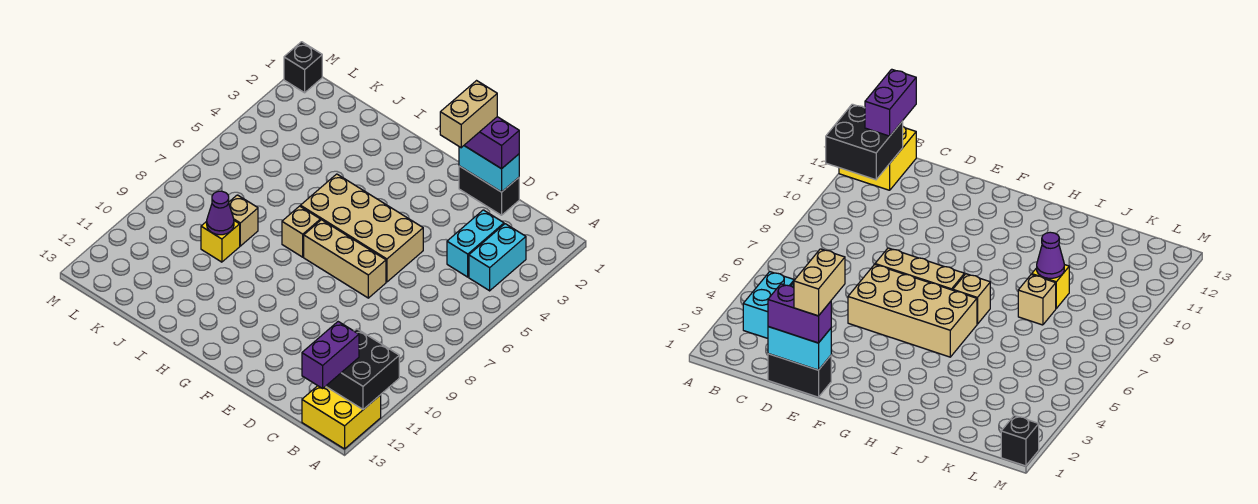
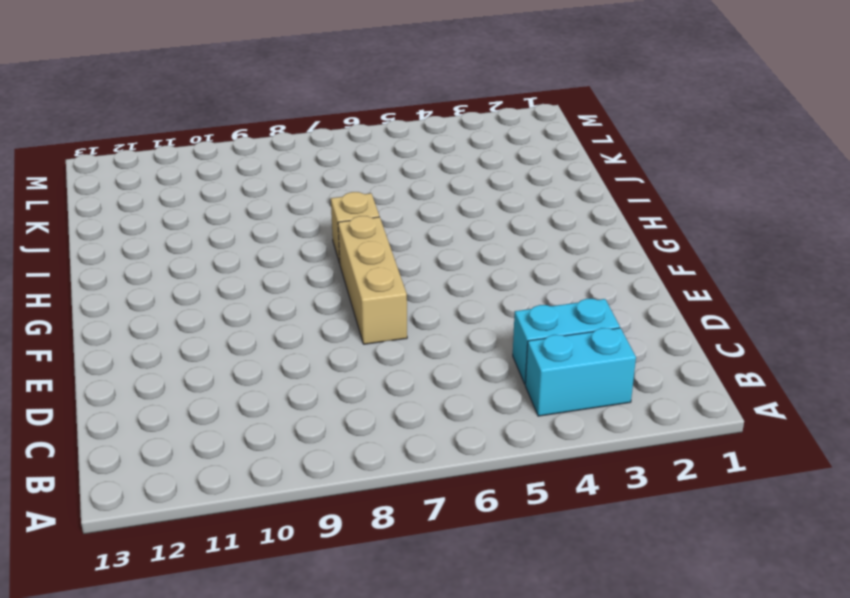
none -> yellow brick A12:B13 level 1
none -> black brick D1:E1 level 1
none -> tan brick E5:H6 level 1

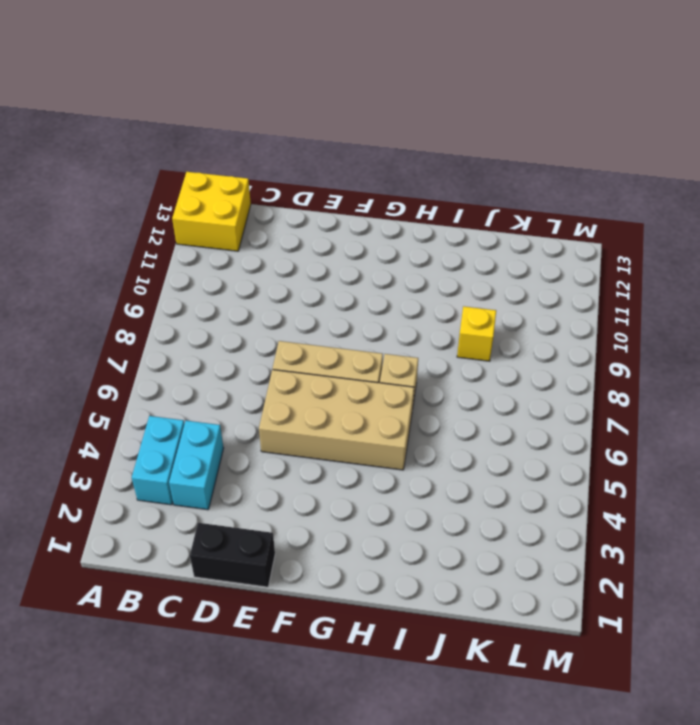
none -> tan brick J8 level 1
none -> black brick M1 level 1
none -> black brick A11:B12 level 2

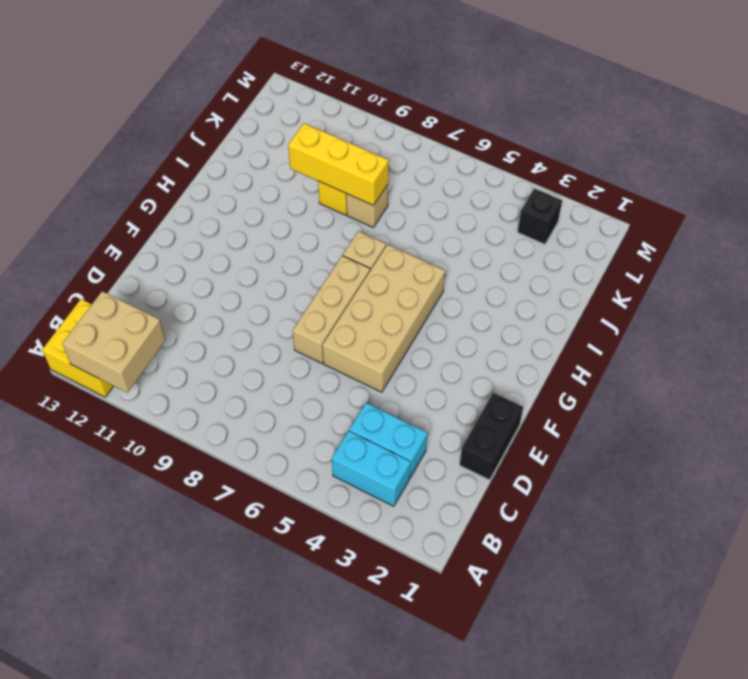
tan brick A11:B12 level 2 -> black brick A11:B12 level 2
yellow brick J8:J10 level 2 -> purple cone J9 level 2
black brick L3 level 1 -> black brick M1 level 1
none -> cyan brick D1:E1 level 2
none -> purple brick B12:B13 level 3
none -> purple brick D1:E1 level 3

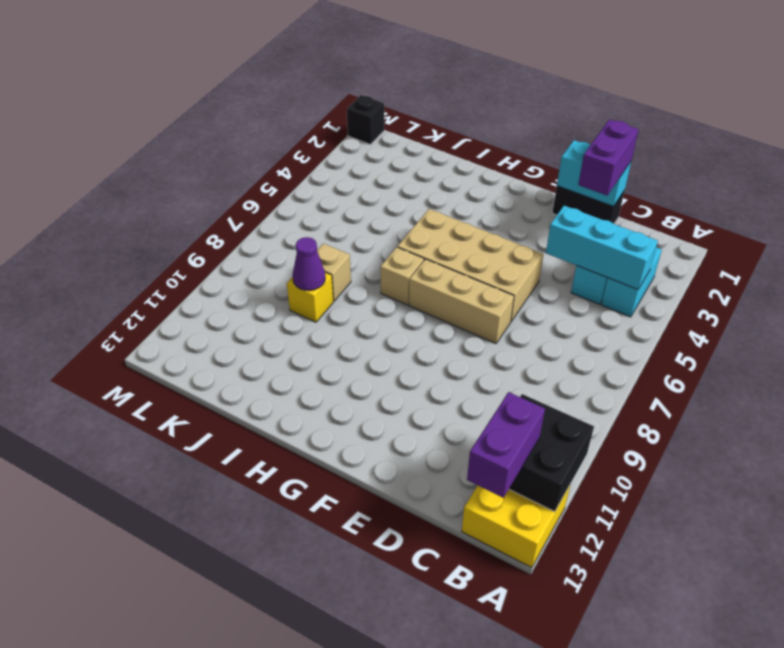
cyan brick B4:D4 level 2 -> none
purple brick D1:D2 level 3 -> purple brick D1:E1 level 3
none -> tan brick E1:E2 level 4

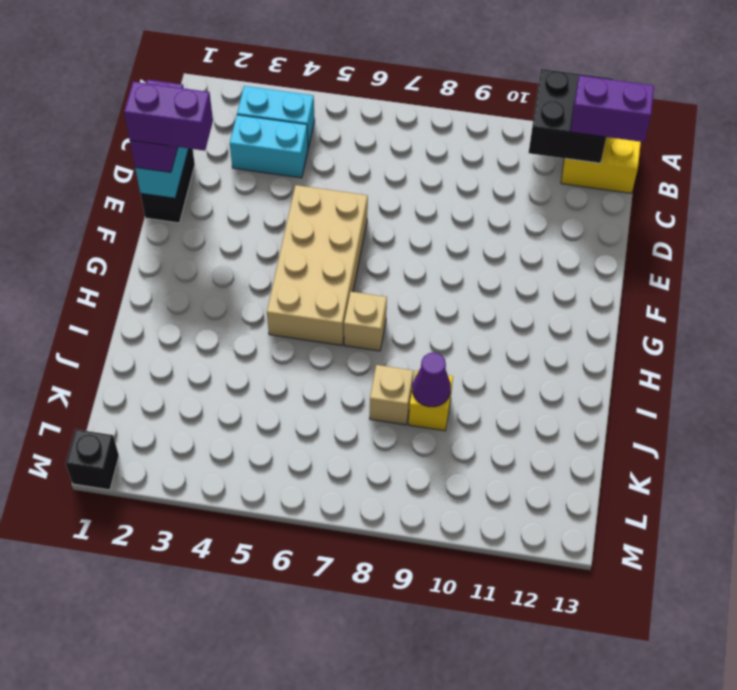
purple brick E1:E2 level 4 -> tan brick E1:E2 level 4
none -> tan brick E7:G7 level 1

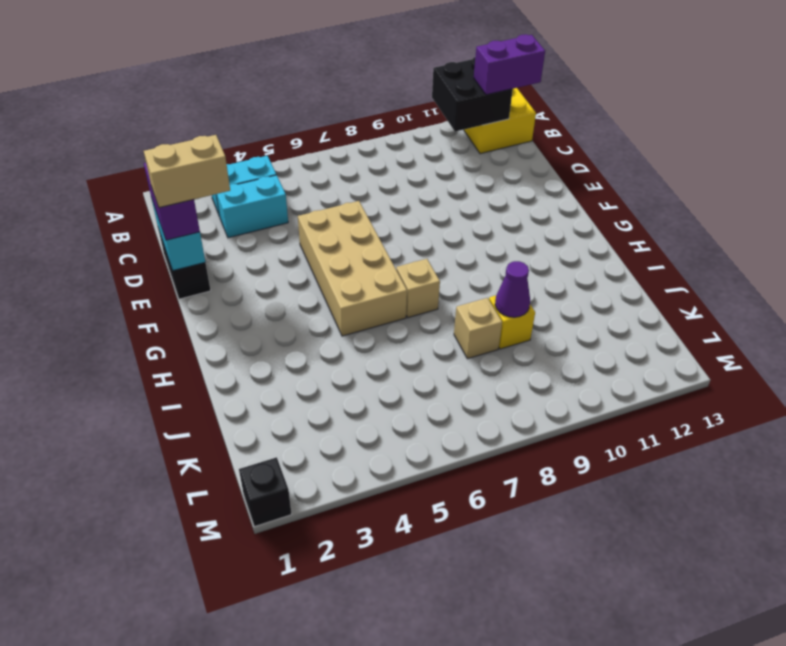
none -> tan brick E7:G7 level 1

